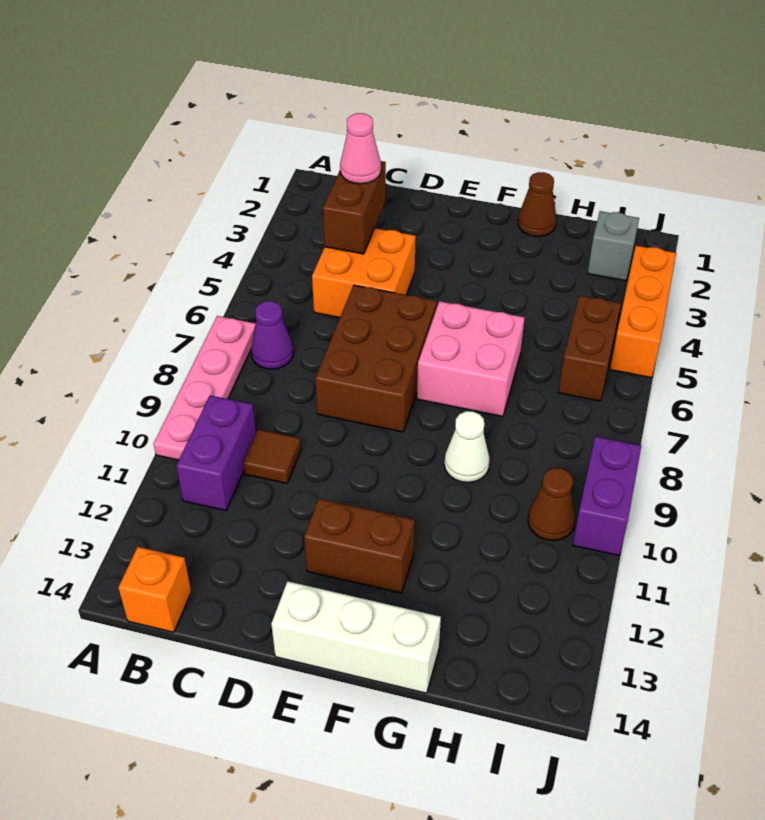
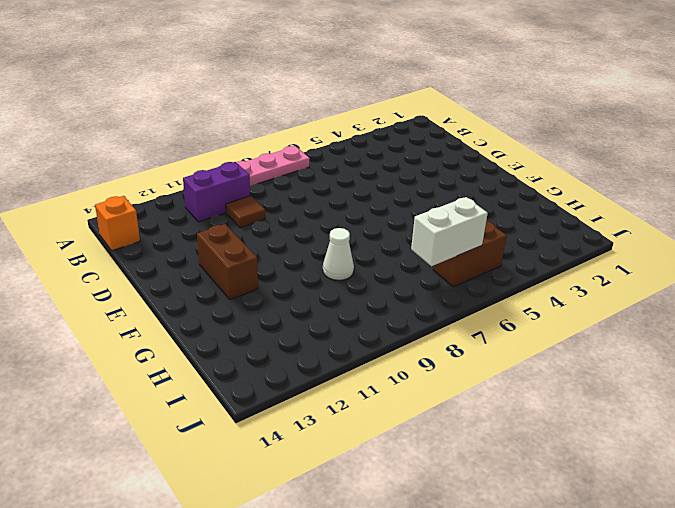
white brick I6:I7 level 2 -> none
none -> purple cone B7 level 1
none -> orange brick C4:D5 level 1
none -> brown brick D6:E8 level 1

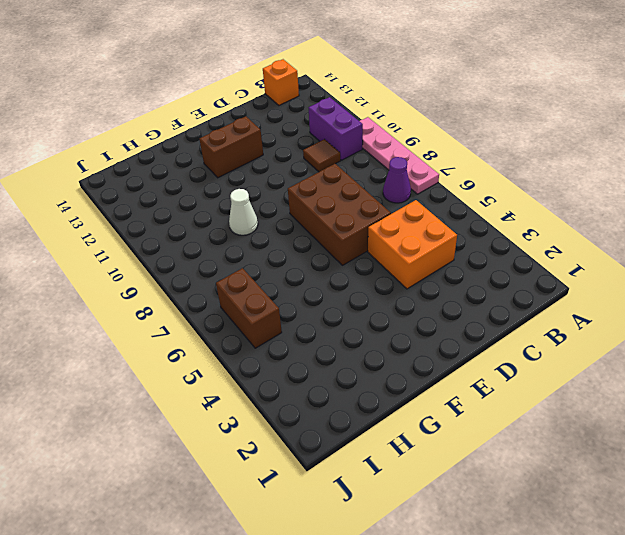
none -> white brick E14:G14 level 1
none -> pink brick F6:G7 level 1
none -> brown cone G1 level 1

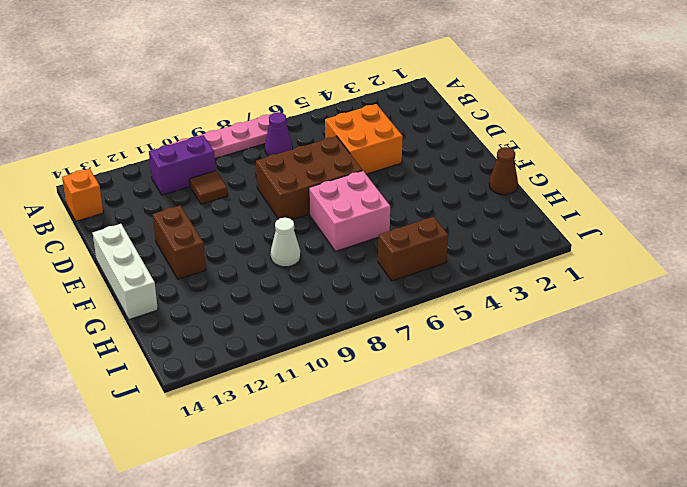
none -> grey brick I2 level 1
none -> brown cone I10 level 1
none -> orange brick J3:J5 level 1

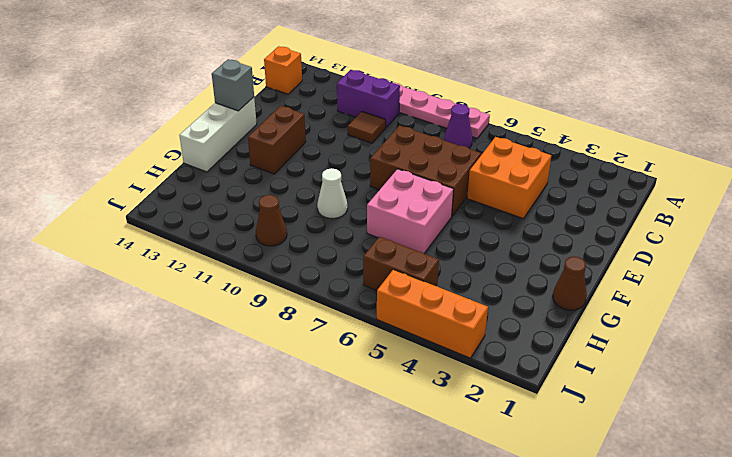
grey brick E14 level 2 -> grey brick I2 level 1
none -> purple brick J9:J10 level 1
none -> brown brick C3:C4 level 2
none -> pink cone C3 level 3

